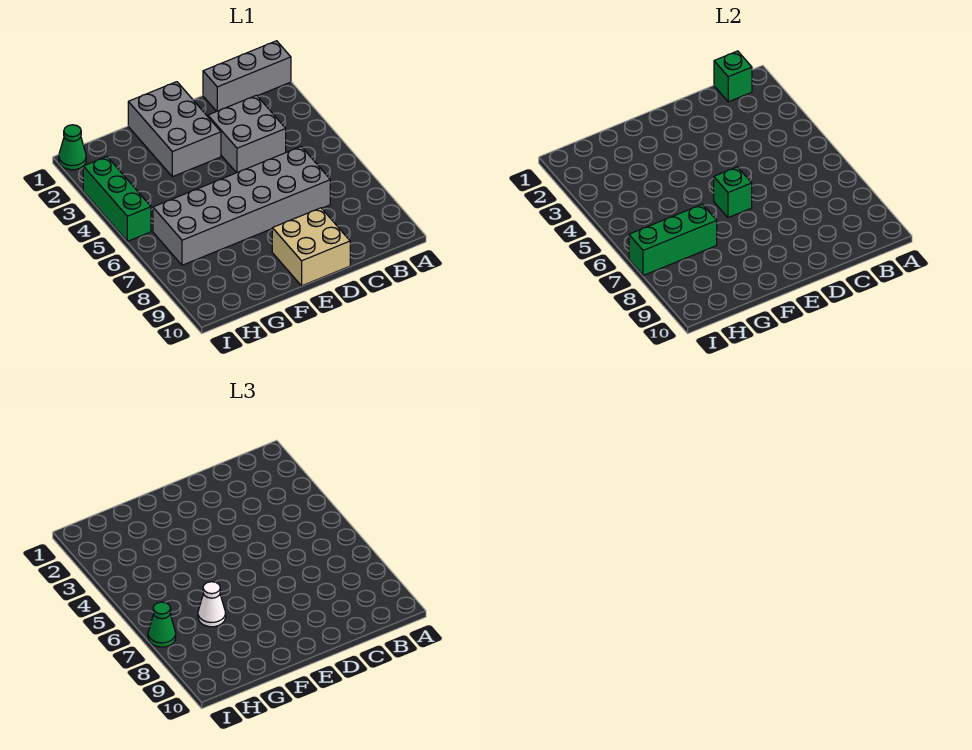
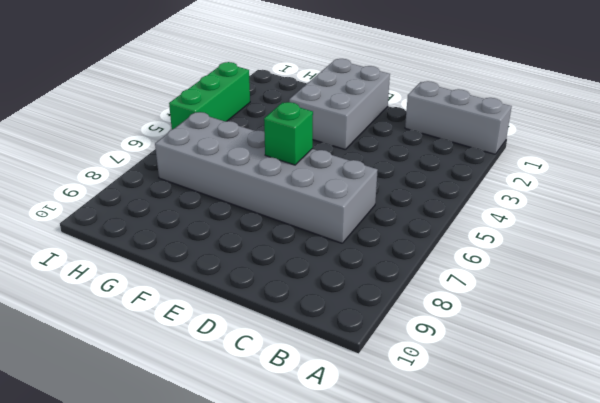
none -> grey brick C3:D4 level 1
none -> tan brick D9:E10 level 1
none -> green cone I1 level 1

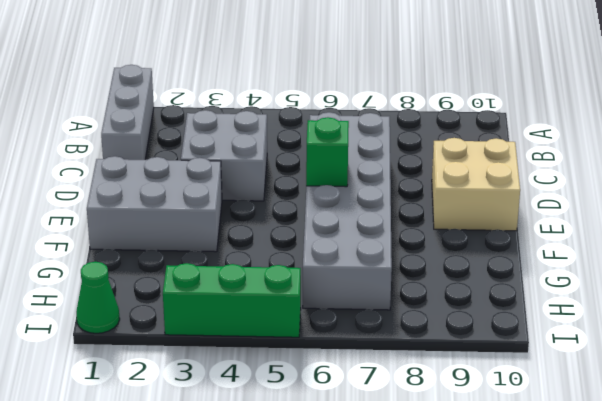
none -> green brick B1 level 2
none -> green brick G7:I7 level 2
none -> white cone G7 level 3

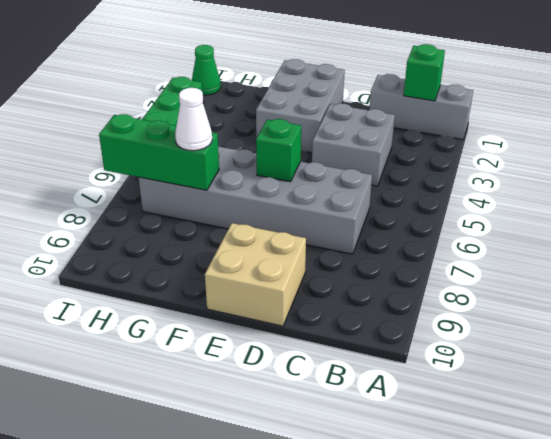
none -> green cone I7 level 3

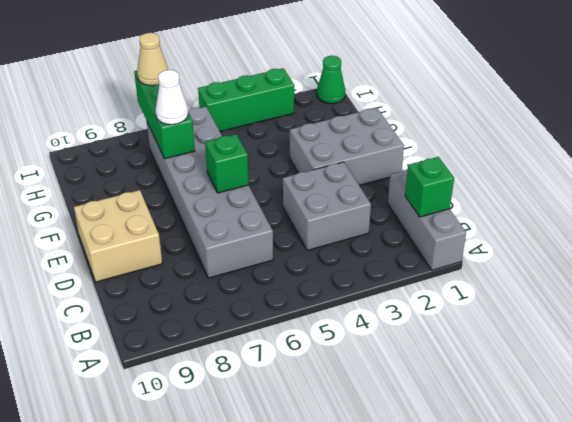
tan cone I7 level 3 -> green cone I7 level 3

